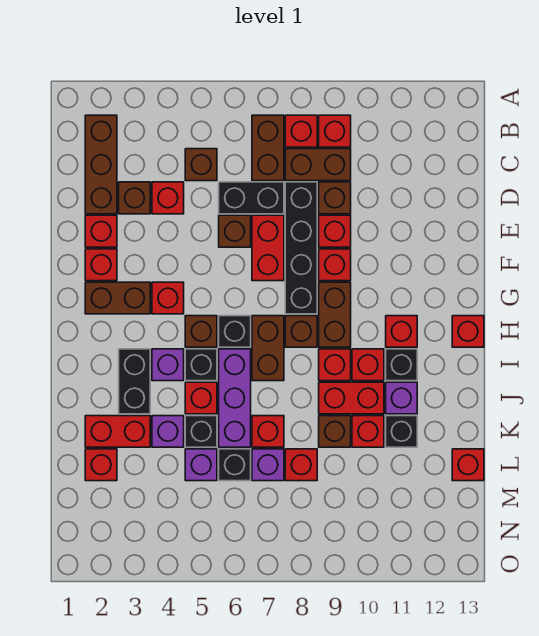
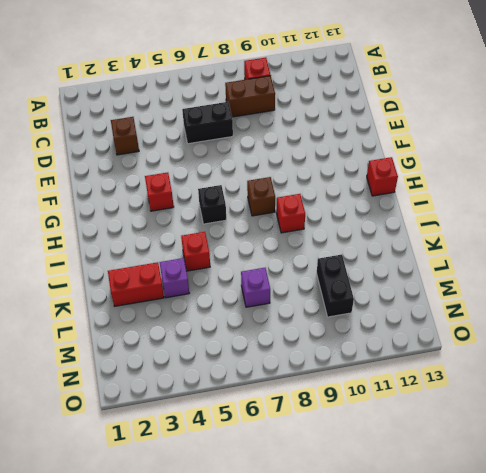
black brick L10:M10 level 1 -> black brick I3:J3 level 1
none -> brown brick B2:D2 level 1
none -> brown brick B7:C7 level 1
none -> red brick B8 level 1
none -> brown brick C5 level 1

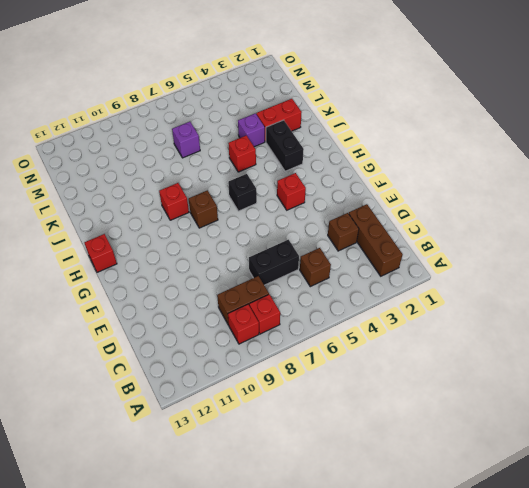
none -> brown brick B7:C7 level 1
none -> red brick D4 level 1
none -> black brick D8:G8 level 1
none -> brown brick D9 level 1

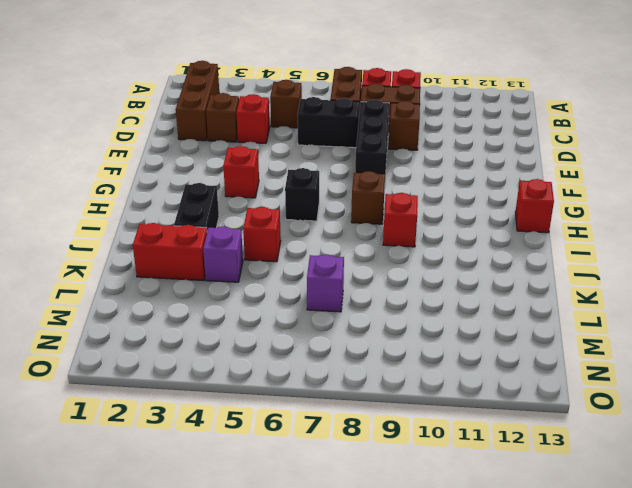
black brick D8:F8 level 1 -> black brick D8:G8 level 1
none -> red brick E2 level 1
none -> brown brick E6 level 1
none -> red brick E7:F7 level 1
none -> red brick E9 level 1

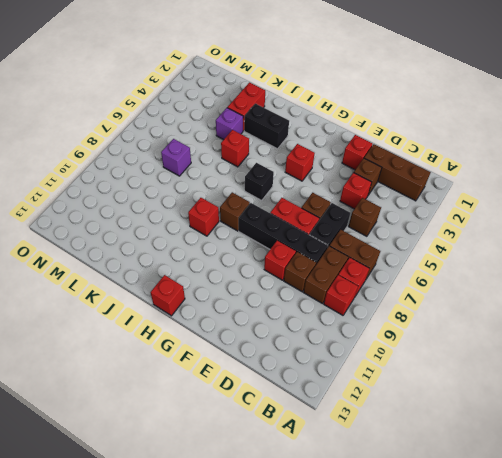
none -> red brick F2 level 1
none -> red brick F9 level 1
none -> brown brick G2:G3 level 1
none -> brown brick G9:H9 level 1

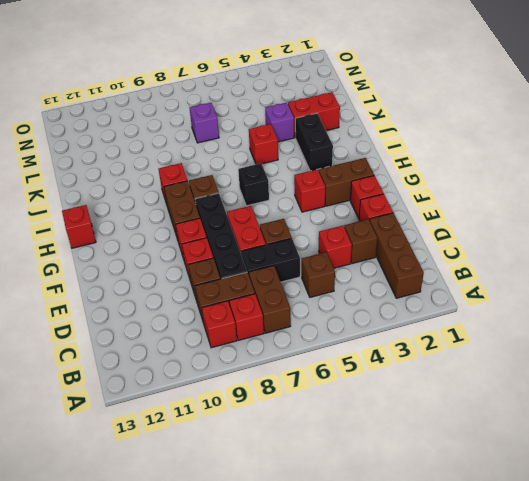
none -> brown brick H5 level 1
none -> brown brick H7:I7 level 1
none -> red brick H11 level 1
none -> purple brick I4 level 1

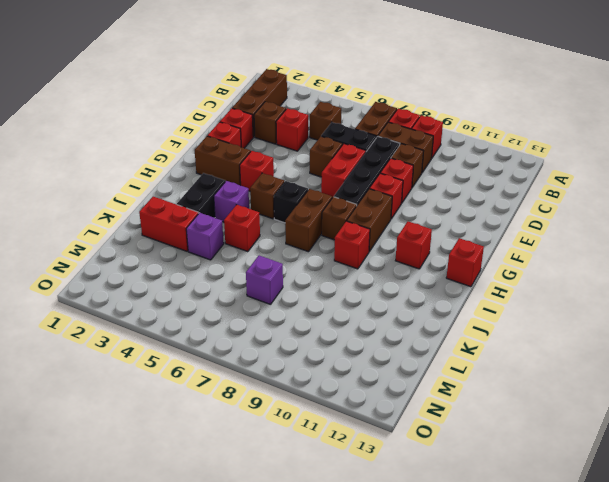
none -> black brick I5 level 1
none -> purple brick I6:K6 level 1
none -> red brick I10 level 1
none -> black brick I11 level 1

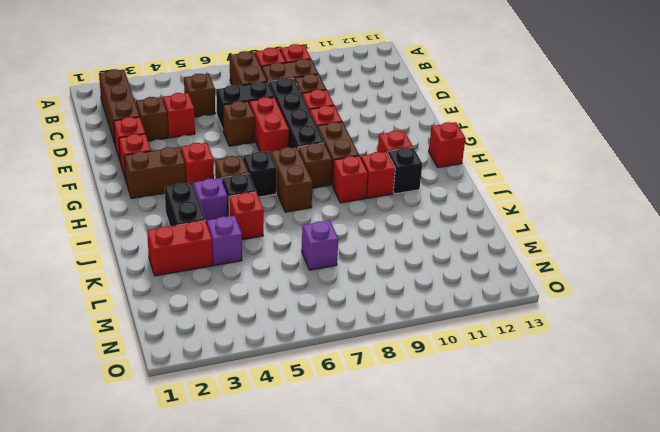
none -> purple brick I6:K6 level 1
none -> red brick J9:J10 level 1
none -> purple brick J11 level 1
none -> black brick K5 level 1

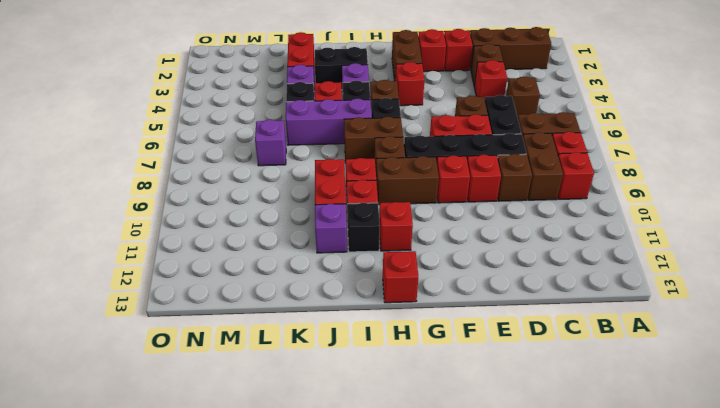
none -> red brick K7 level 1
none -> brown brick K9 level 1
none -> red brick K10 level 1
none -> black brick K11 level 1

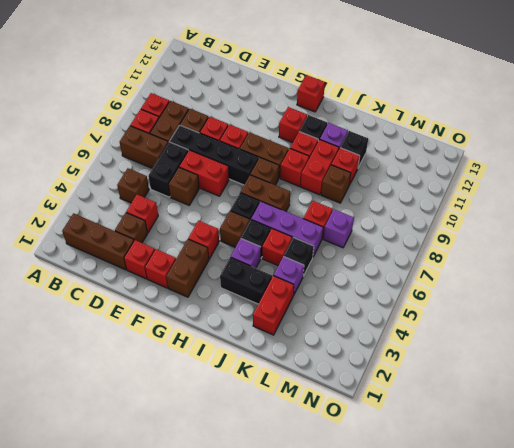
none -> red brick L2 level 1
none -> purple brick L5 level 1
none -> black brick L6 level 1
none -> red brick L8 level 1

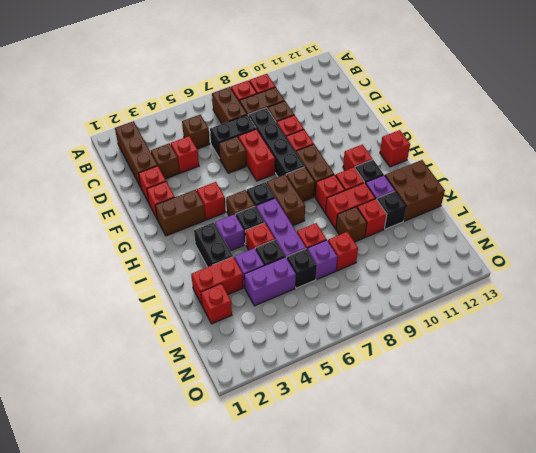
brown brick J12:K13 level 1 -> none
purple brick L4:L5 level 1 -> purple brick L5 level 1
none -> red brick L13 level 1

